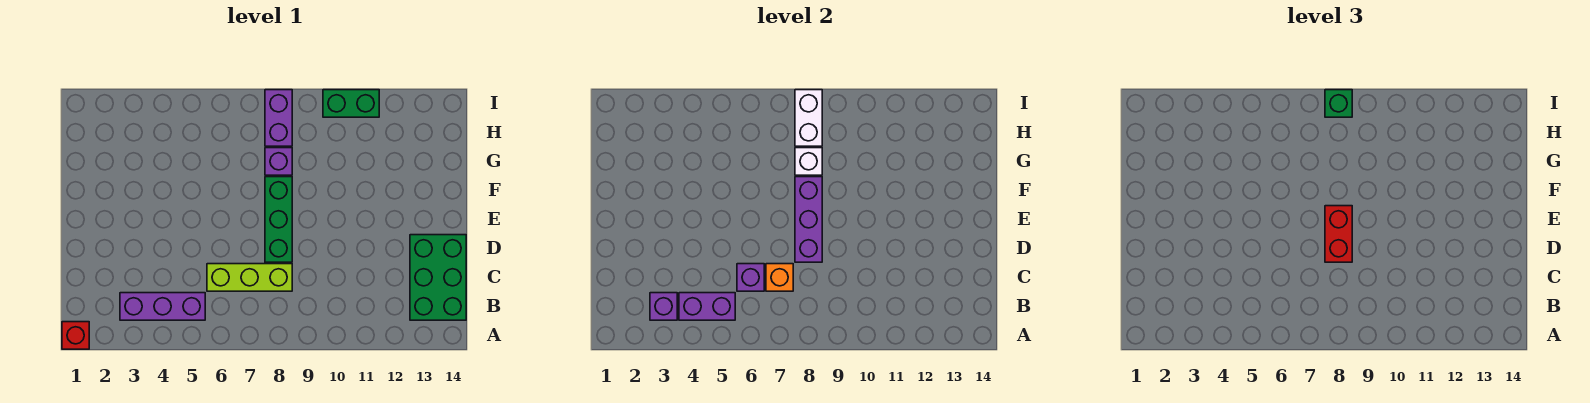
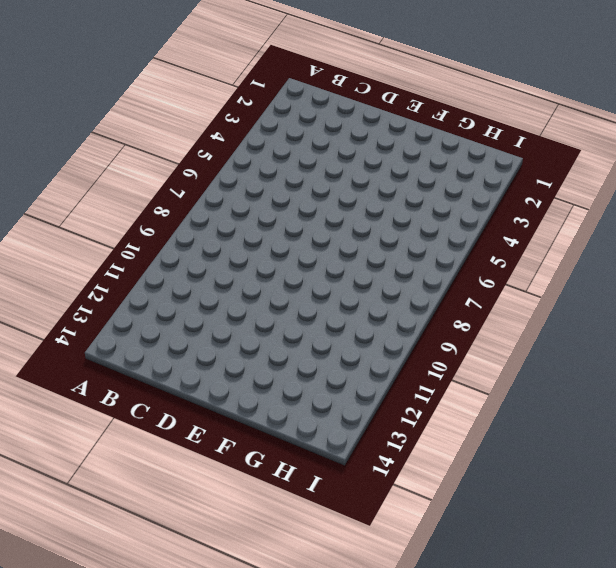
none -> red brick A1 level 1
none -> purple brick B3:B5 level 1
none -> green brick B13:D14 level 1

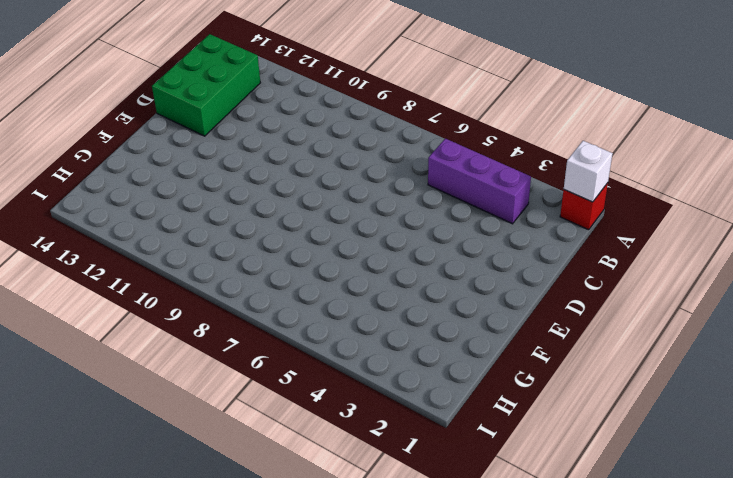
white brick A1 level 2 -> white brick G8 level 2
none -> lime brick C6:C8 level 1
none -> green brick D8:F8 level 1
none -> purple brick G8 level 1

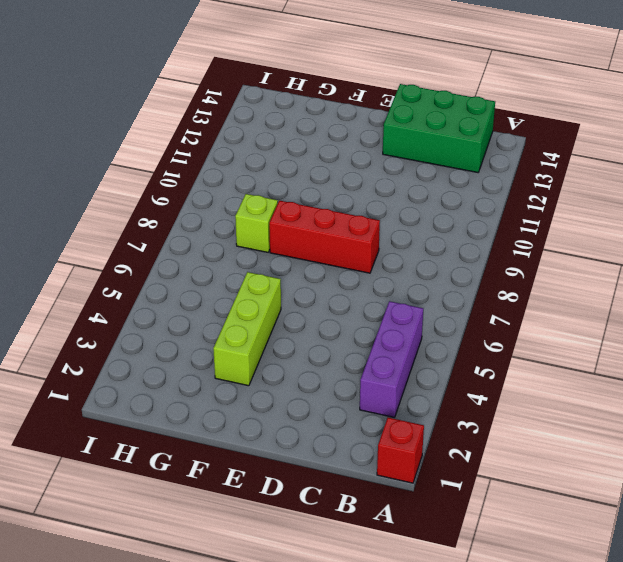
red brick D8:F8 level 1 -> green brick D8:F8 level 1
lime brick F3:F5 level 1 -> lime brick C6:C8 level 1
lime brick G8 level 1 -> purple brick G8 level 1
none -> purple brick H8:I8 level 1
none -> green brick I10:I11 level 1
none -> purple brick B3 level 2

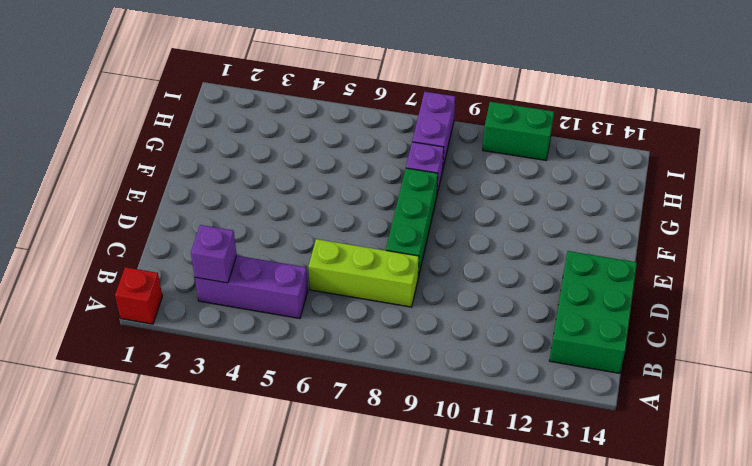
none -> purple brick B4:B5 level 2
none -> purple brick C6 level 2
none -> orange brick C7 level 2

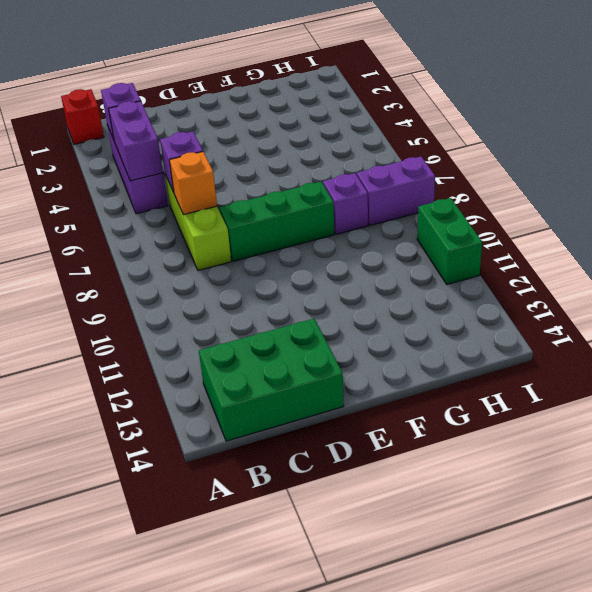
none -> purple brick D8:F8 level 2
none -> white brick G8 level 2
none -> white brick H8:I8 level 2

